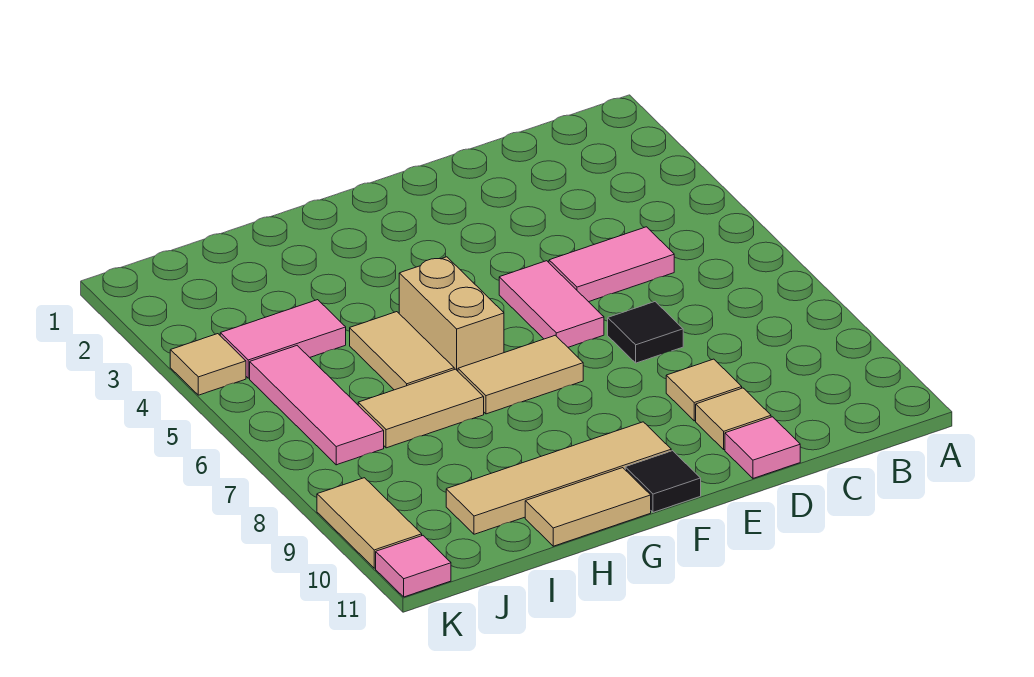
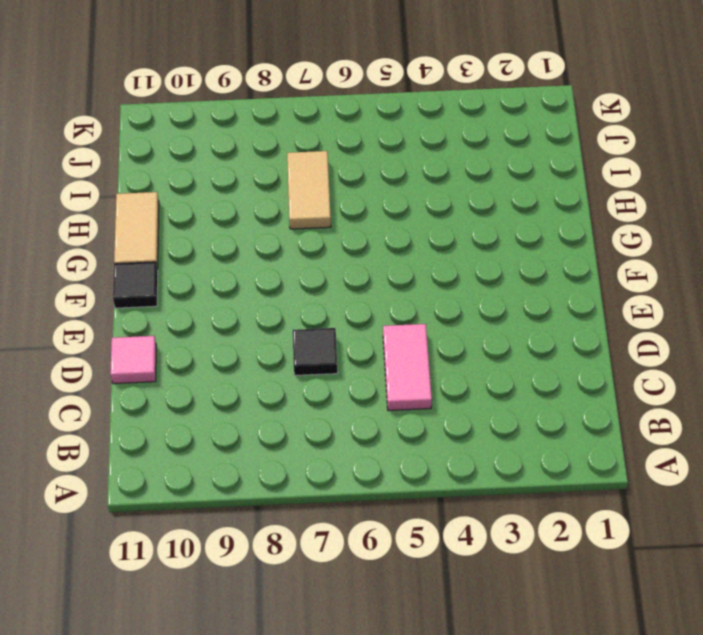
none -> tan tile D9 level 1
none -> tan tile D10 level 1
none -> pink tile E5:E6 level 1

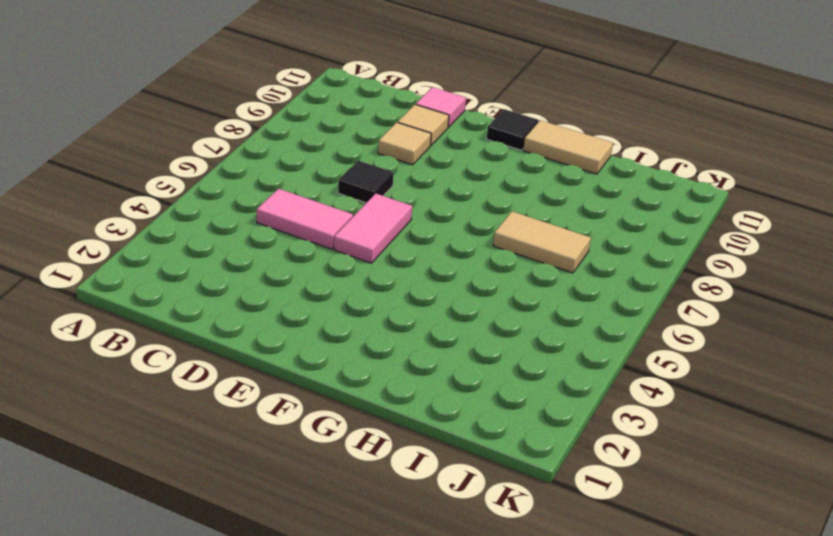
none -> tan tile F7:G7 level 1
none -> tan tile F10:I10 level 1
none -> tan brick G5:G6 level 1

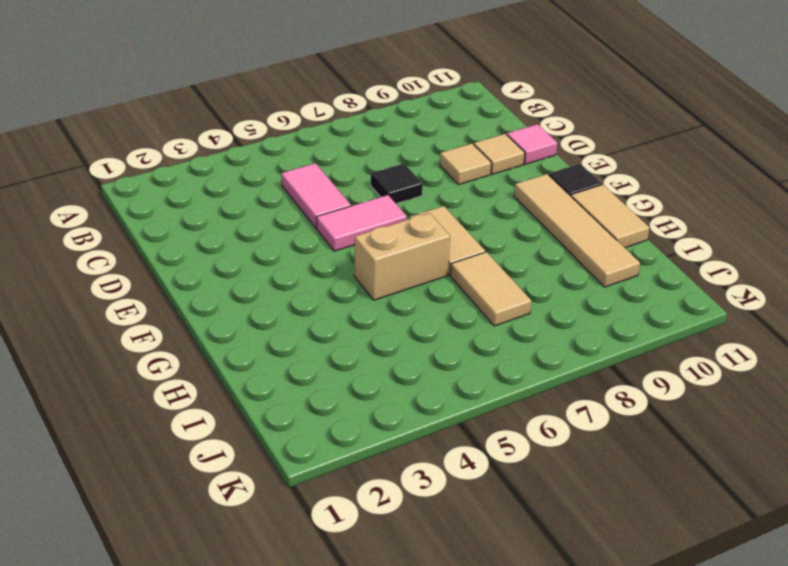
none -> tan tile H5:H6 level 1
none -> pink tile I4:J4 level 1
none -> pink tile J5:J7 level 1

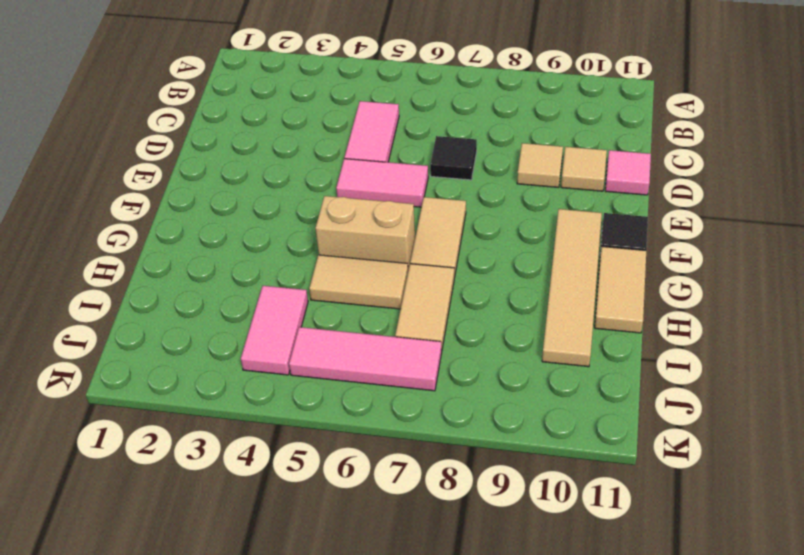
none -> tan tile K4 level 1
none -> tan tile K9:K10 level 1
none -> pink tile K11 level 1

